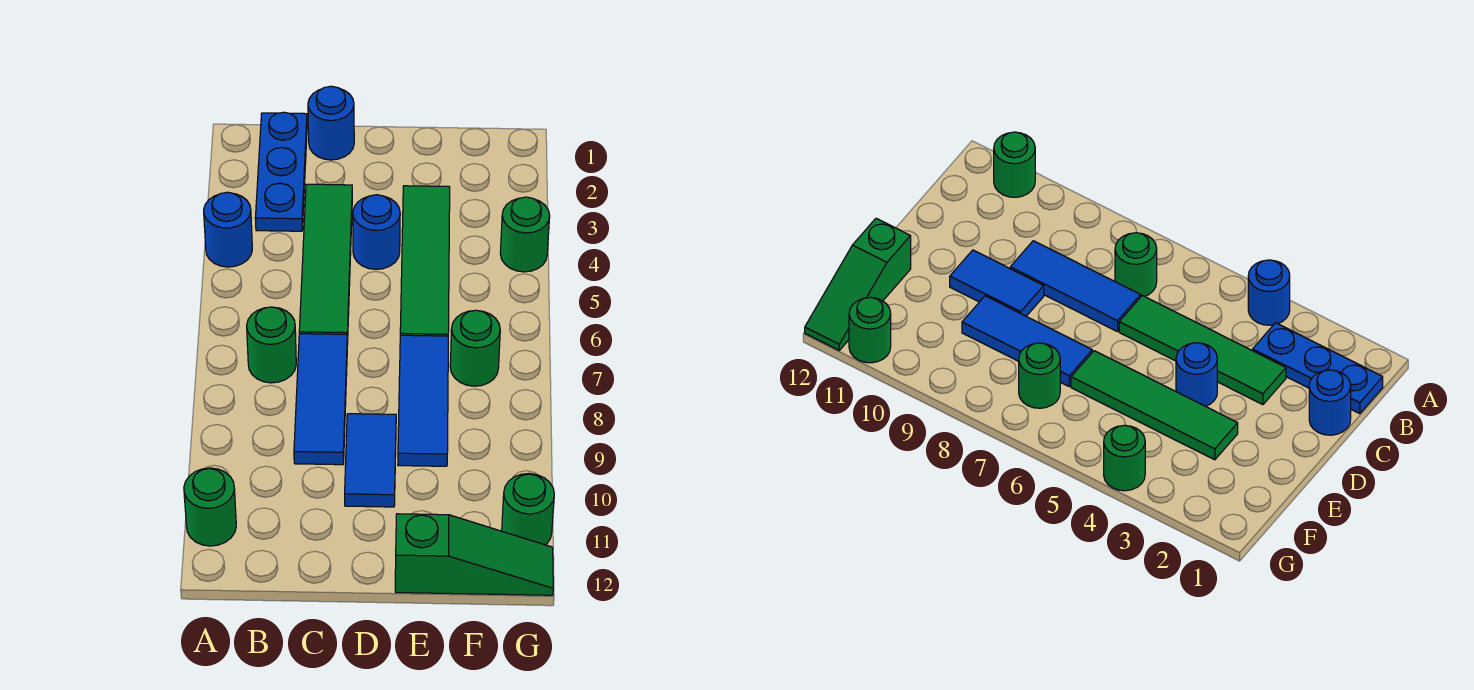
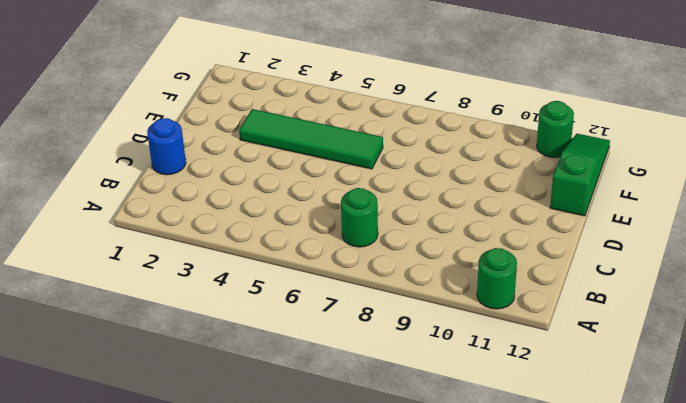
none -> blue round brick A4 level 1
none -> blue plate B1:B3 level 1
none -> green tile C3:C6 level 1

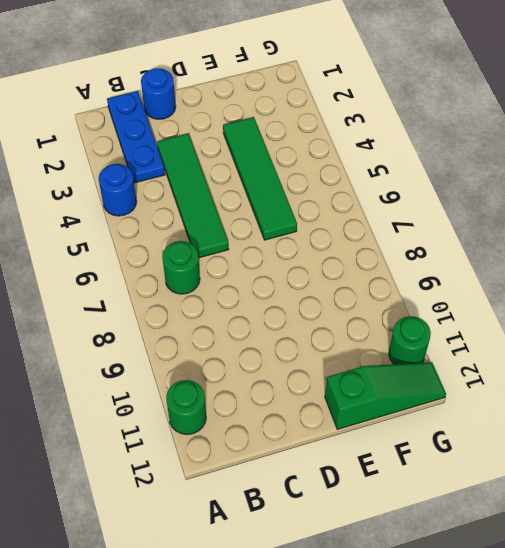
none -> blue tile C7:C9 level 1
none -> blue round brick D4 level 1
none -> blue tile D9:D10 level 1

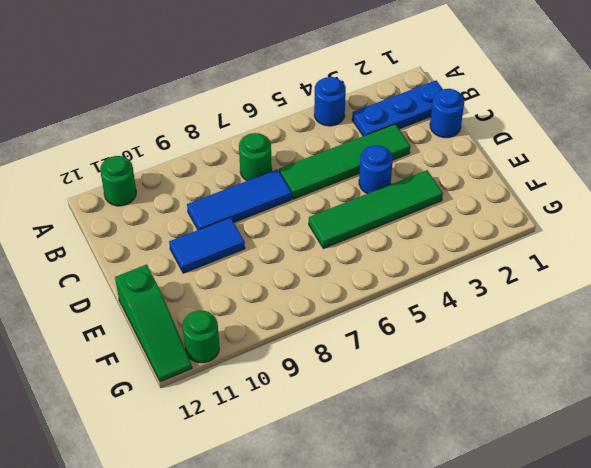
none -> blue tile E7:E9 level 1
none -> green round brick F7 level 1
none -> green round brick G4 level 1

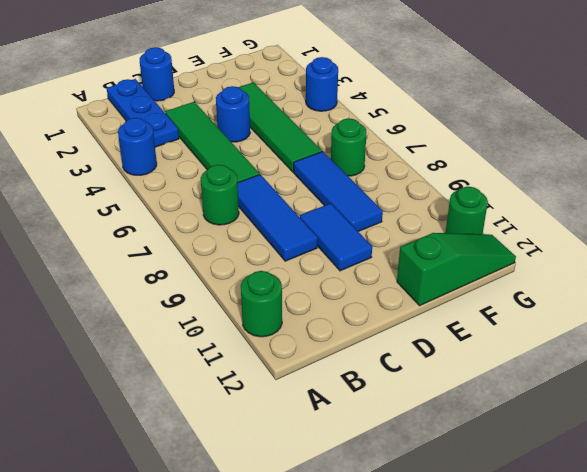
blue round brick G4 level 1 -> green round brick G4 level 1

